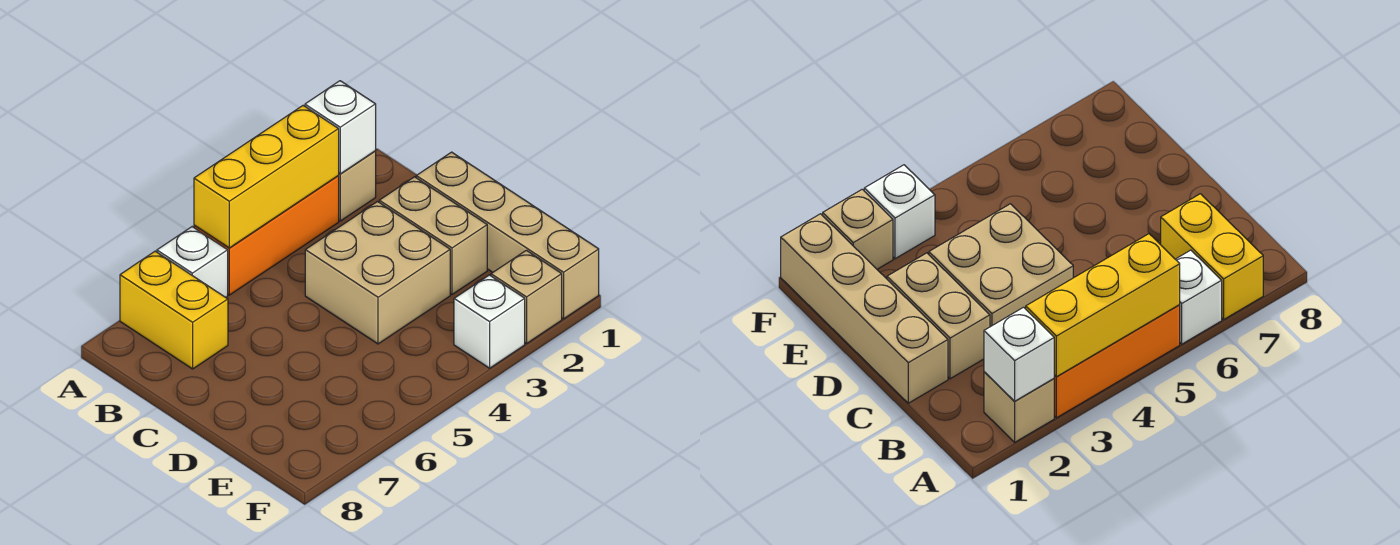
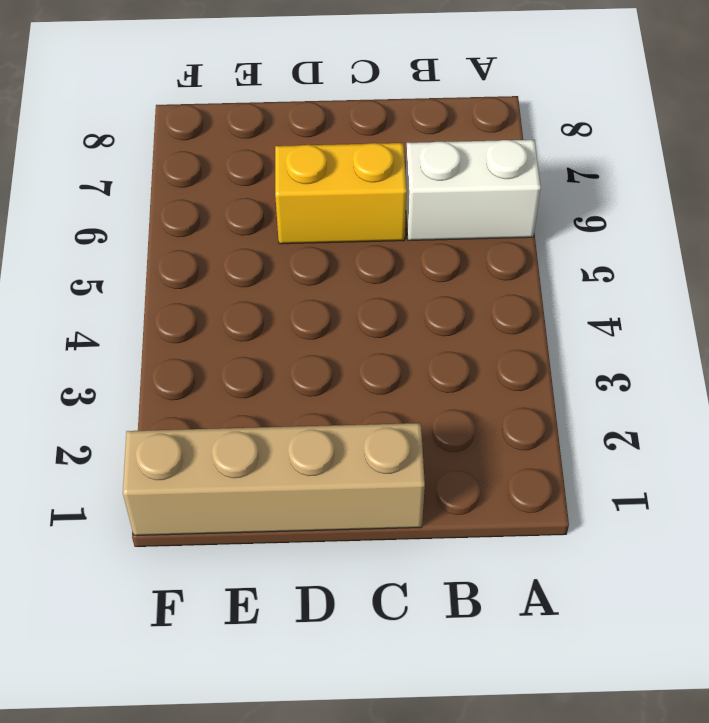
white brick A6:B6 level 1 -> white brick A6 level 1
yellow brick C6:D6 level 1 -> yellow brick A7:B7 level 1
none -> tan brick A2 level 1
none -> orange brick A3:A5 level 1

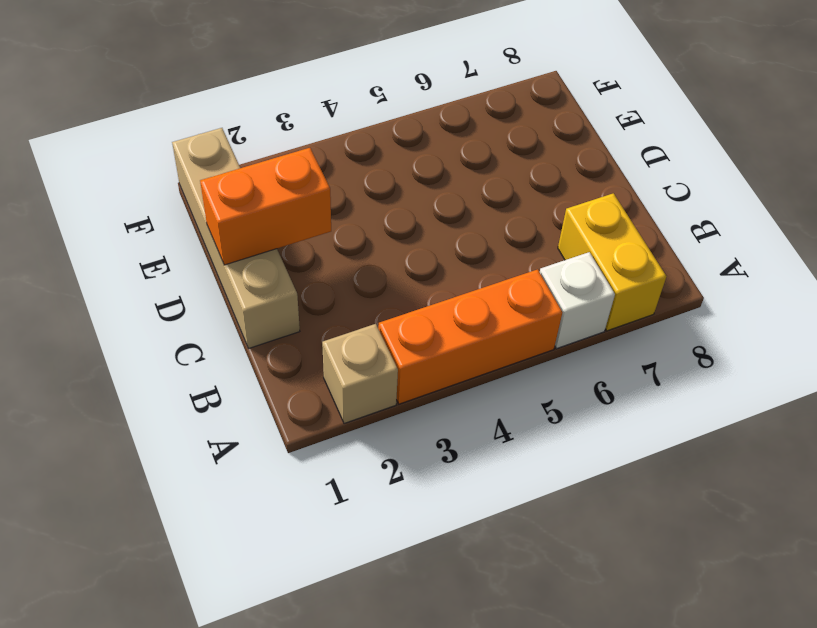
orange brick D1:D2 level 2 -> none
none -> tan brick C2:D2 level 1
none -> tan brick C3:D4 level 1

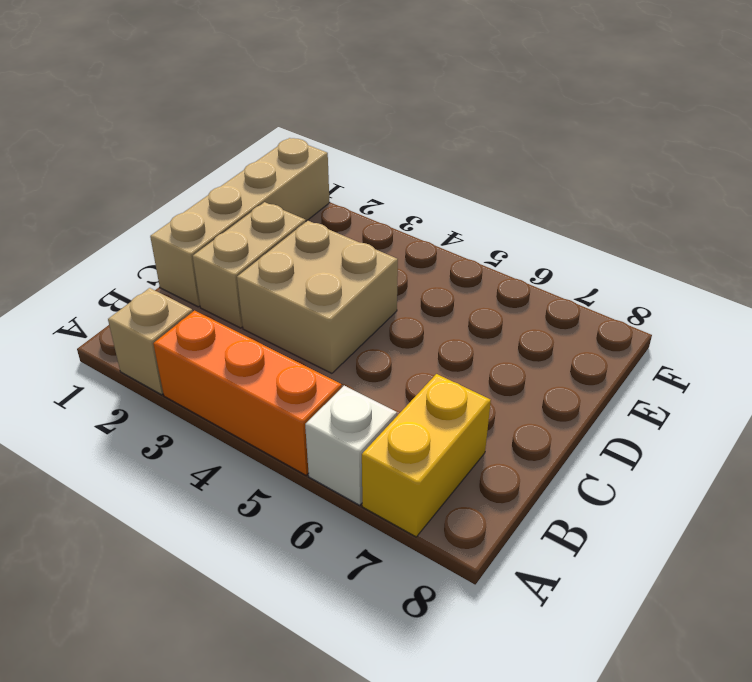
none -> tan brick F2 level 1
none -> white brick F3 level 1

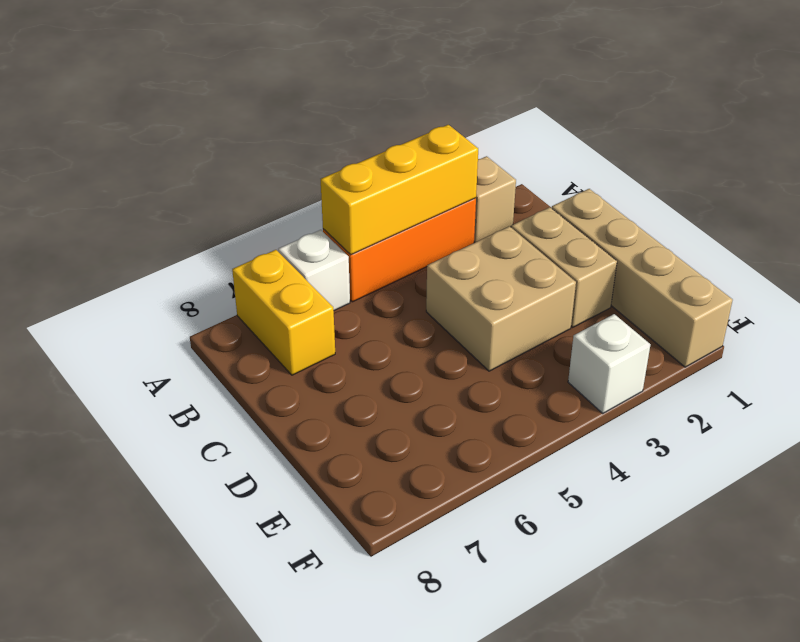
none -> tan brick F2 level 1
none -> white brick A2 level 2

